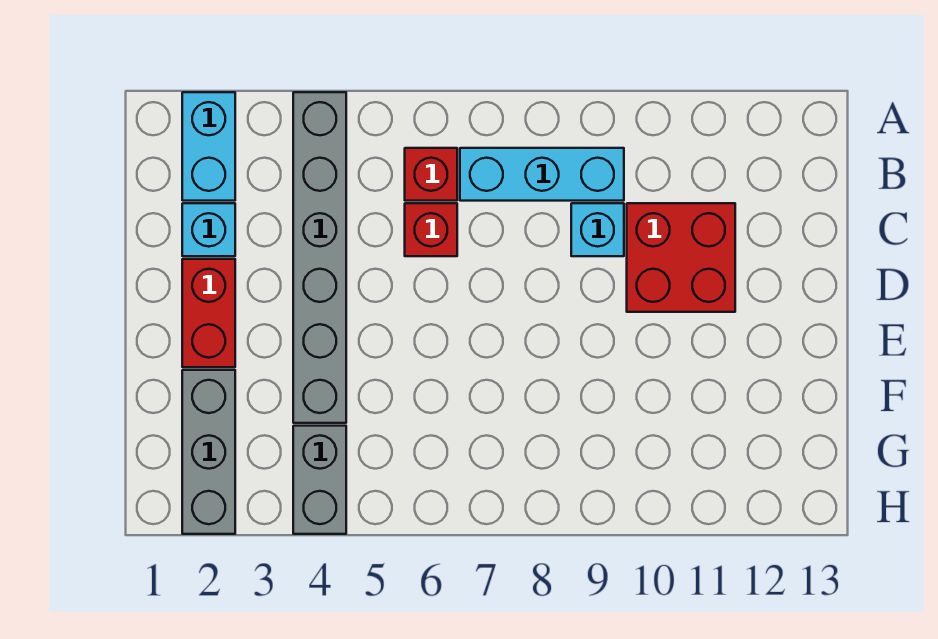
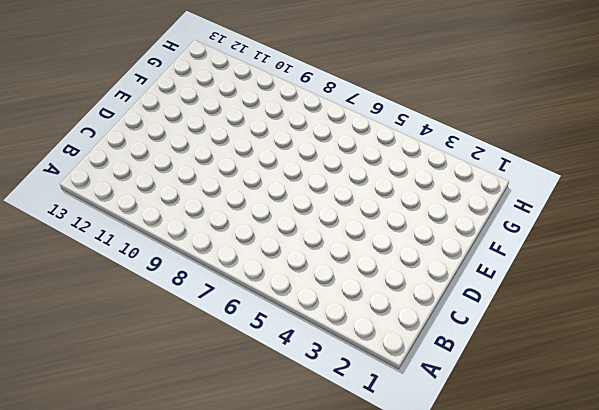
none -> cyan brick A2:B2 level 1
none -> grey brick A4:F4 level 1

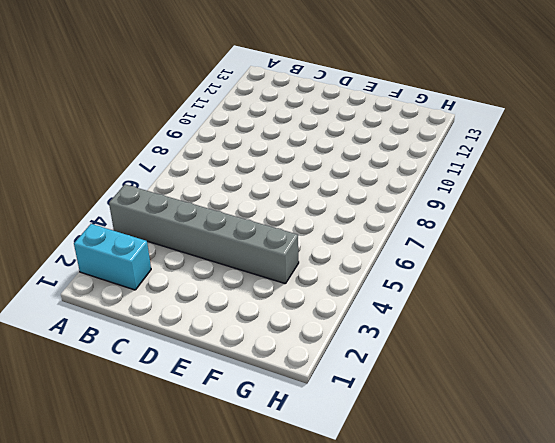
none -> red brick B6 level 1
none -> cyan brick B7:B9 level 1

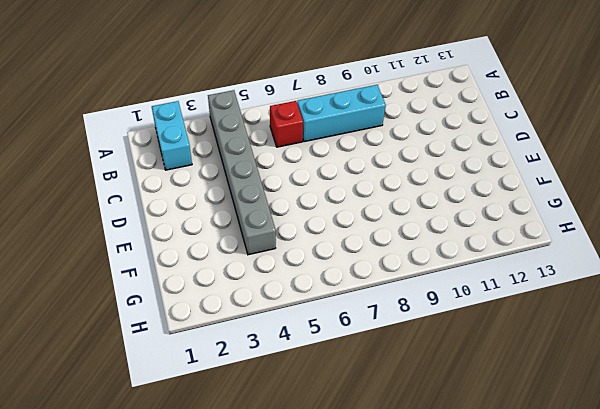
none -> cyan brick C2 level 1
none -> red brick C6 level 1

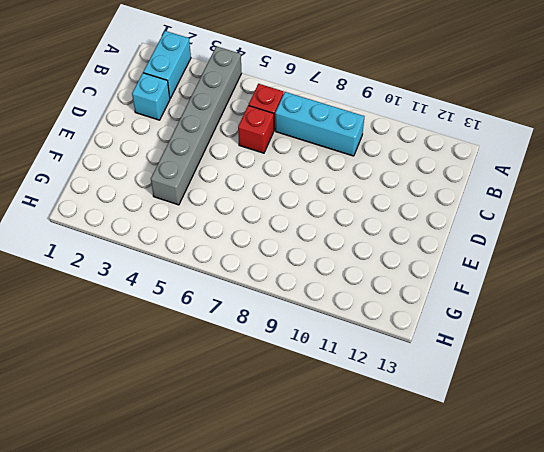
none -> cyan brick C9 level 1
none -> red brick C10:D11 level 1

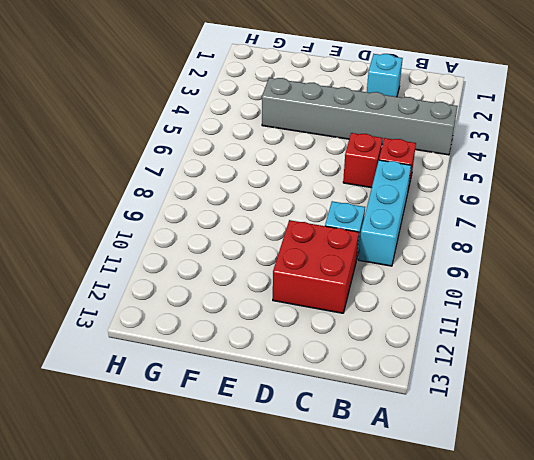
none -> cyan brick A2:B2 level 1
none -> red brick D2:E2 level 1

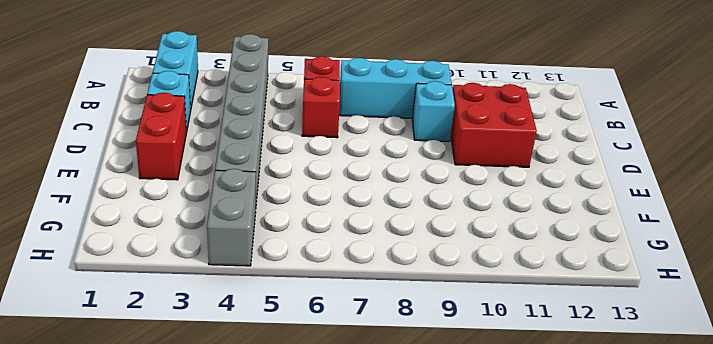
none -> grey brick F2:H2 level 1

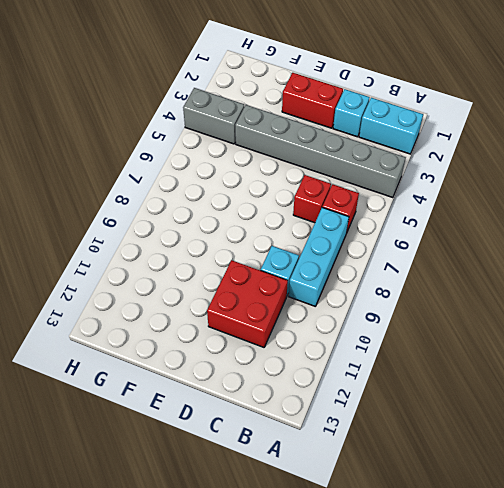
none -> grey brick F2:H2 level 1

